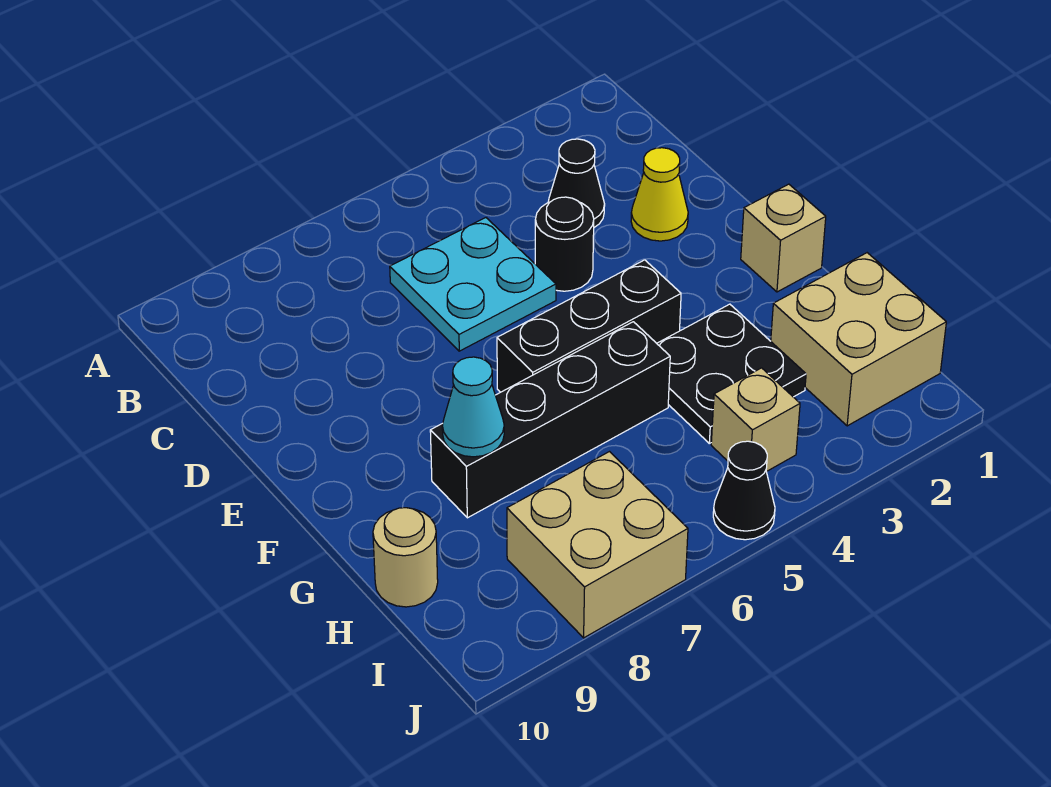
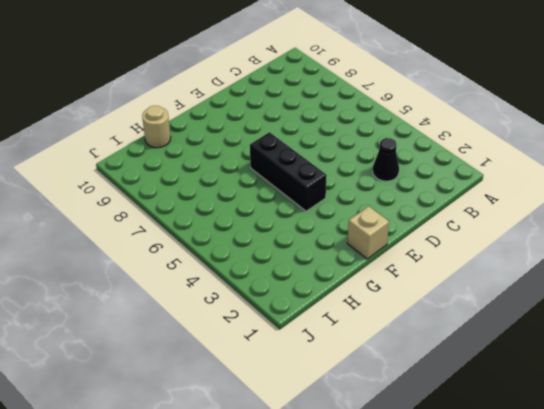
none -> cyan plate C5:D6 level 1
none -> yellow cone D2 level 1
none -> black round brick D4 level 1

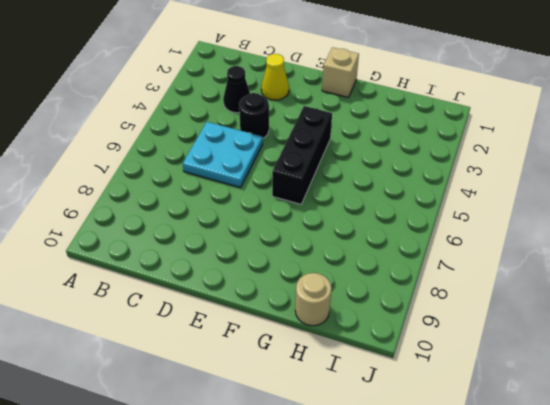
none -> black plate G3:H4 level 1
none -> black brick G5:G8 level 1
none -> tan brick H1:I2 level 1

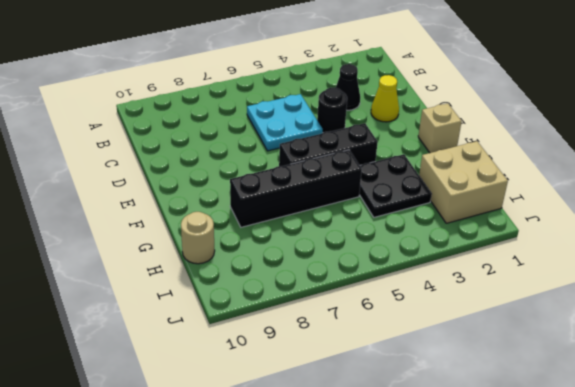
none -> tan brick I4 level 1
none -> tan brick I7:J8 level 1
none -> black cone J5 level 1

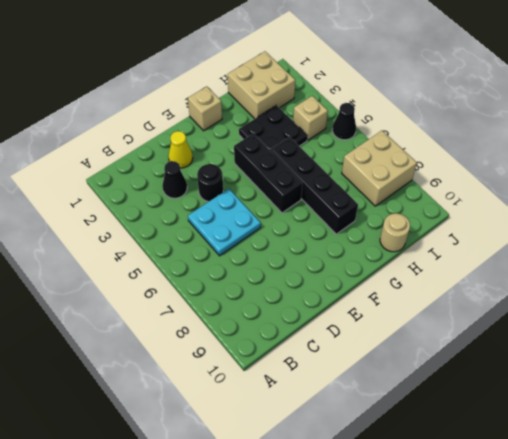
none -> cyan cone G8 level 2

